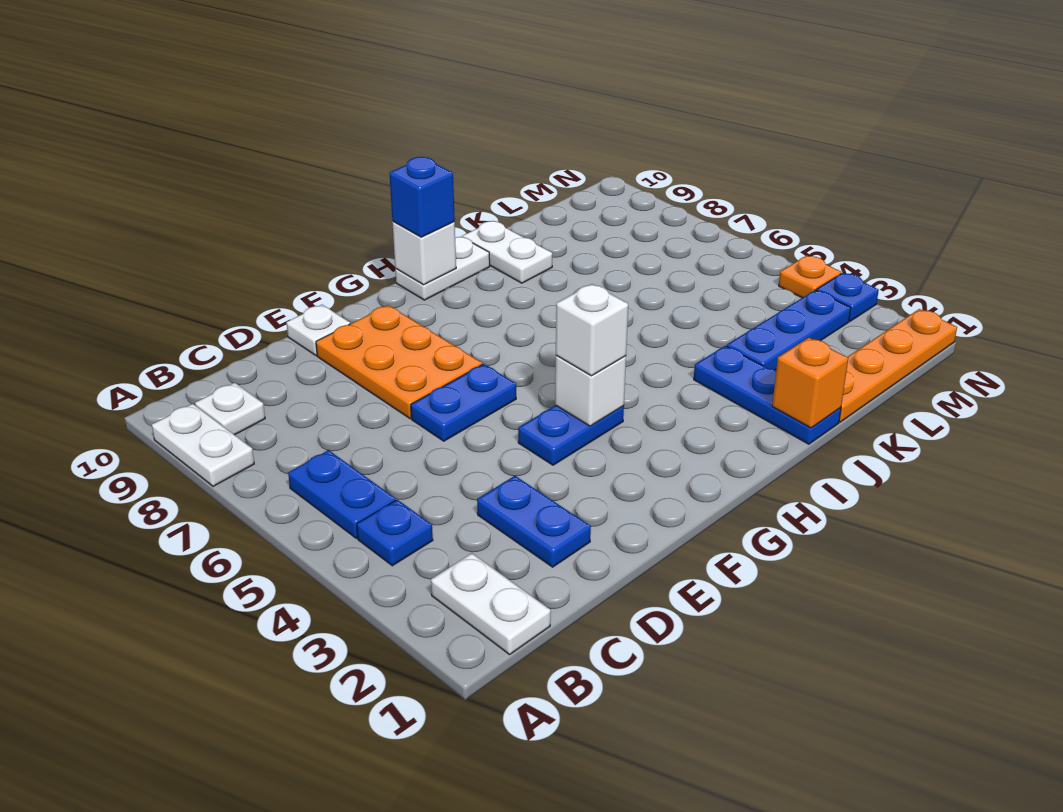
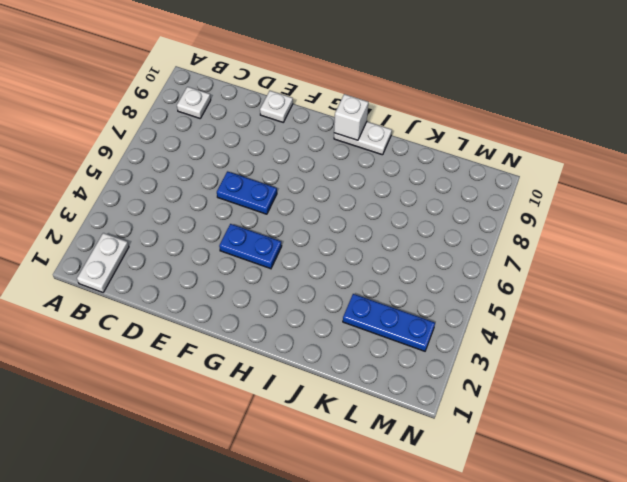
none -> white plate A8:A9 level 1
none -> blue plate B4 level 1
none -> blue plate B5:B6 level 1

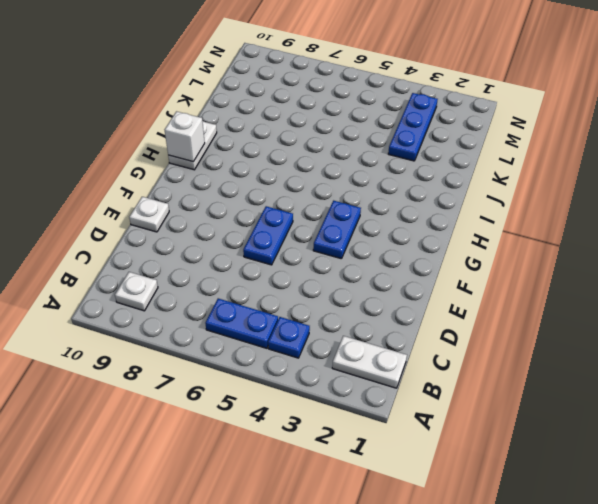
none -> white plate A8:A9 level 1
none -> blue plate D2:D3 level 1
none -> orange plate E7:F9 level 1

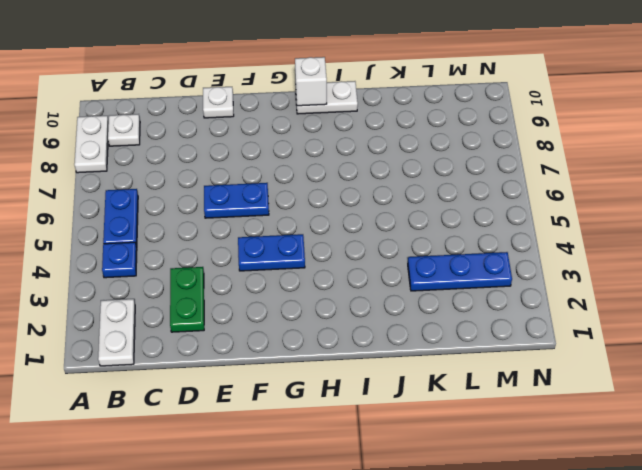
green plate D2:D3 level 1 -> blue plate D2:D3 level 1
none -> orange plate E7:F9 level 1
none -> blue plate J1:J3 level 1
none -> white plate J9:J10 level 1

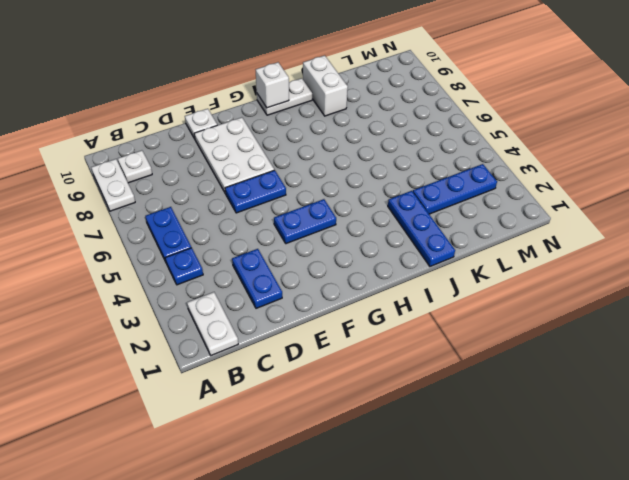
white plate E7:F9 level 1 -> orange plate E7:F9 level 1
white brick J9:J10 level 1 -> white plate J9:J10 level 1
none -> orange plate K1:N1 level 1
none -> blue plate N3 level 1
none -> orange plate N4 level 1

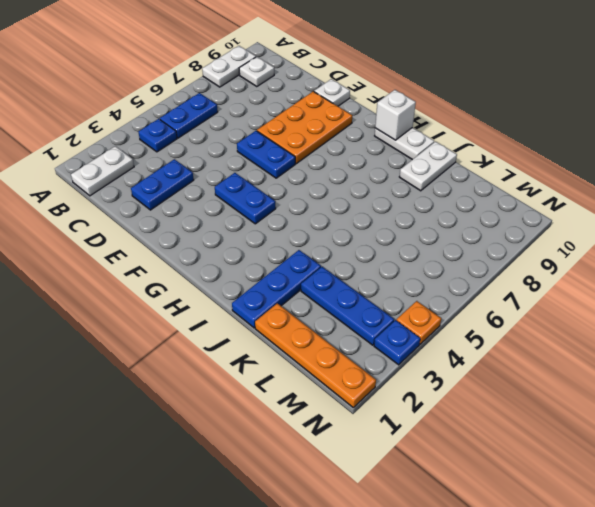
none -> white brick G4 level 2
none -> orange brick J1 level 2
none -> white brick G4 level 3

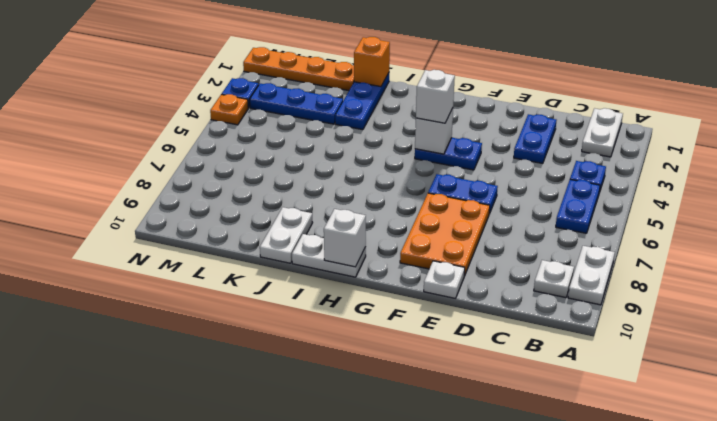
none -> blue brick H10 level 3

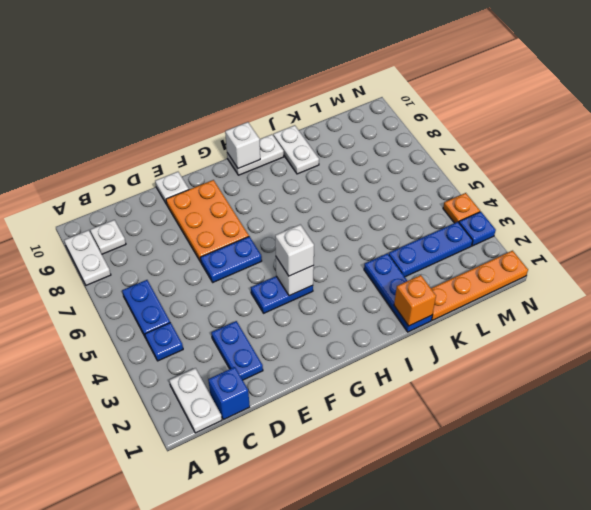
blue brick C1 level 1 -> blue brick H10 level 3

